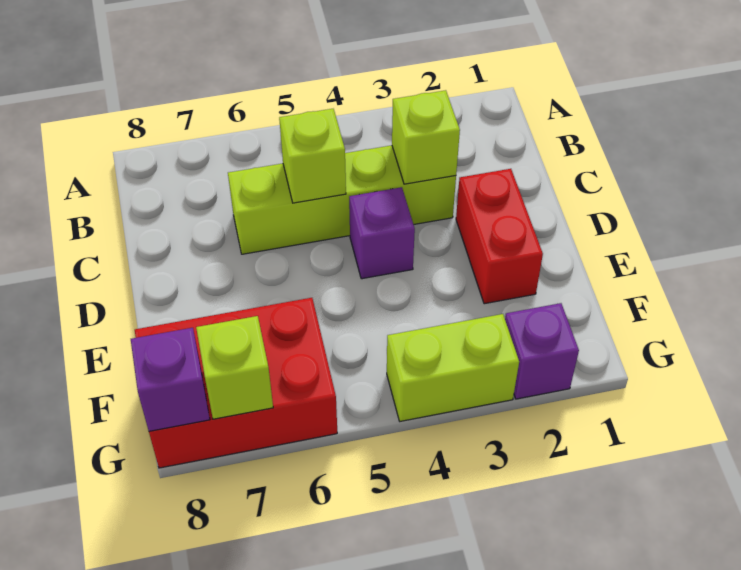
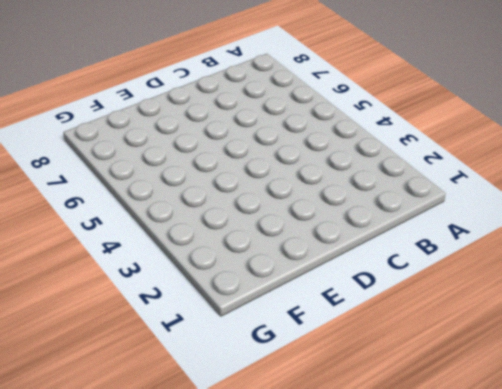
none -> lime brick C3:C6 level 1
none -> red brick D2:E2 level 1

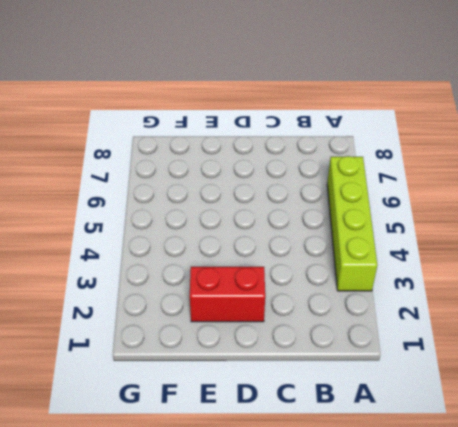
lime brick A3:A6 level 1 -> lime brick C3:C6 level 1
none -> purple brick D4 level 1
none -> red brick F6:G8 level 1

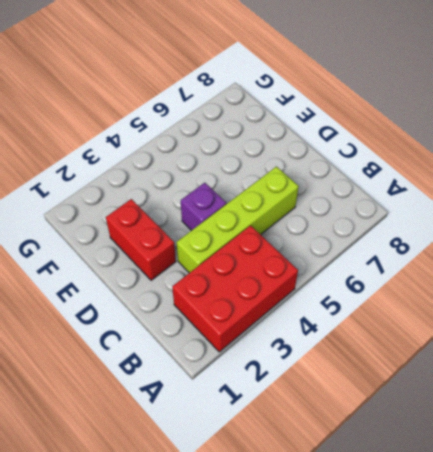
red brick A2:B4 level 1 -> red brick F6:G8 level 1
none -> purple brick G2 level 1
none -> lime brick G3:G4 level 1

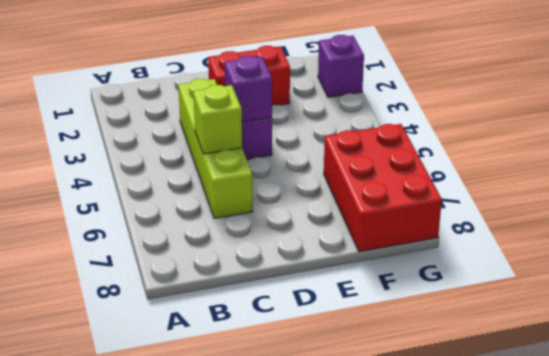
purple brick D4 level 2 -> purple brick G8 level 2
none -> lime brick G3:G4 level 1
none -> lime brick C3 level 2

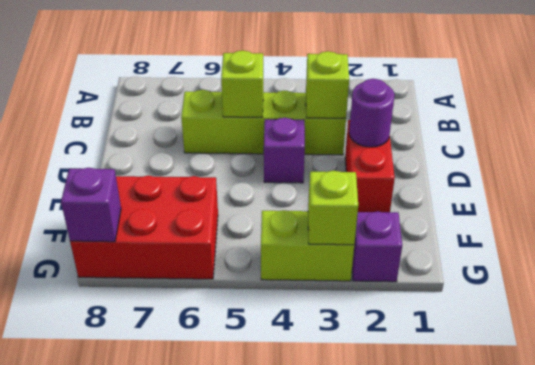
purple round brick D2 level 2 -> none
lime brick G3 level 2 -> lime brick G7 level 2

